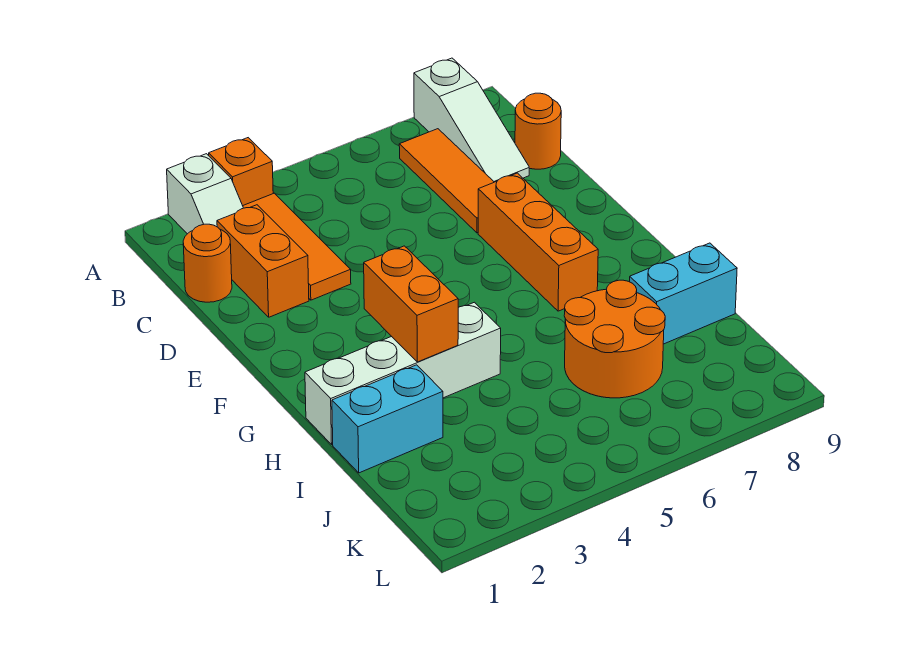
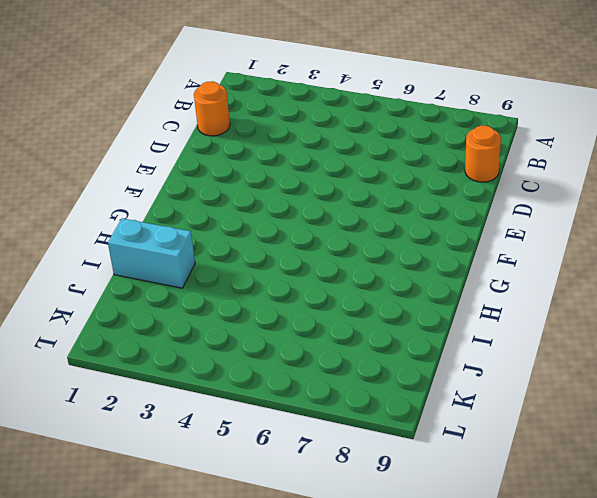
none -> white slope A2:B2 level 1 top A
none -> orange brick A3 level 1
none -> white slope A8:C8 level 1 top A

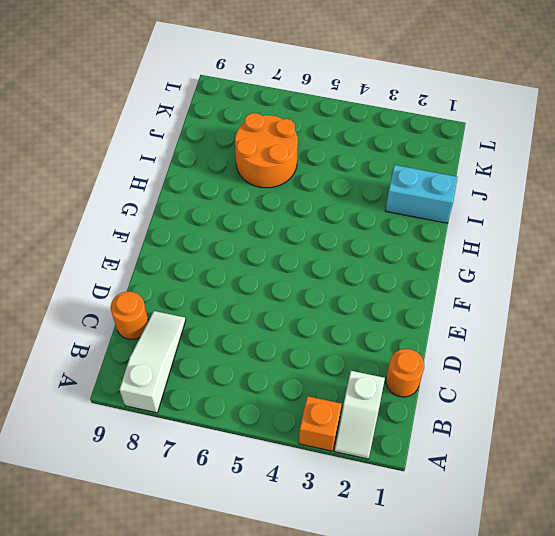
white slope A2:B2 level 1 top B -> white slope A2:B2 level 1 top A
none -> orange tile B3:D3 level 1
none -> orange tile B7:D7 level 1
none -> orange brick C2:D2 level 1

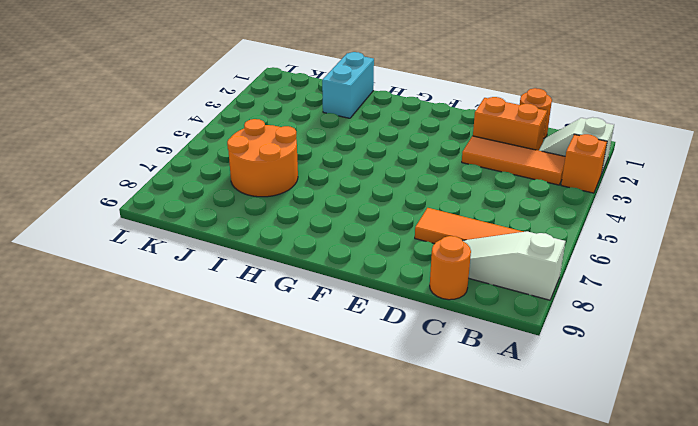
none -> orange brick E7:G7 level 1
none -> white brick H1:H4 level 1
none -> cyan brick I8:I9 level 1

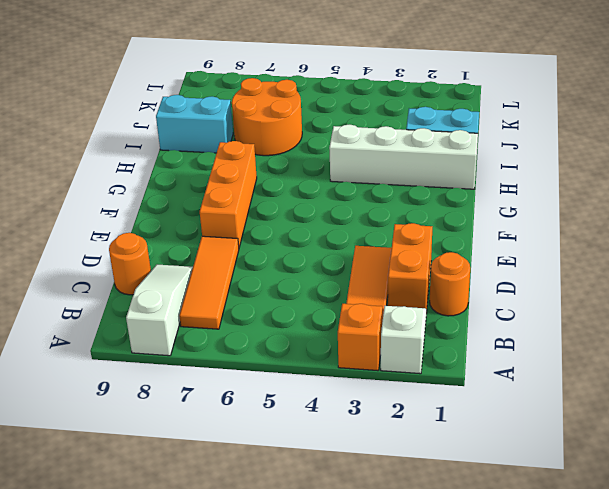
none -> orange brick G3:H3 level 2

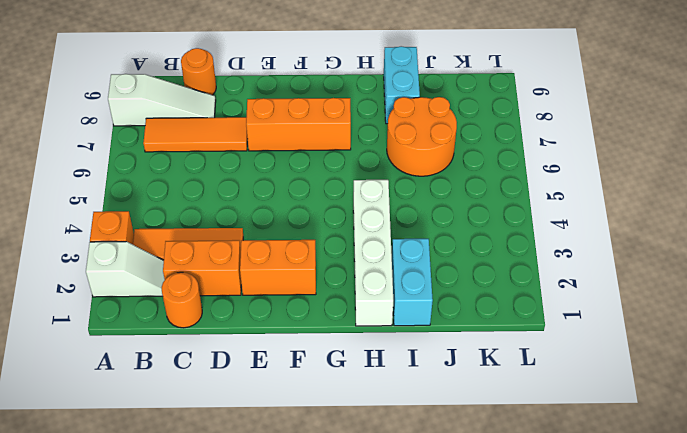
orange brick E2:F2 level 1 -> orange brick G3:H3 level 2

